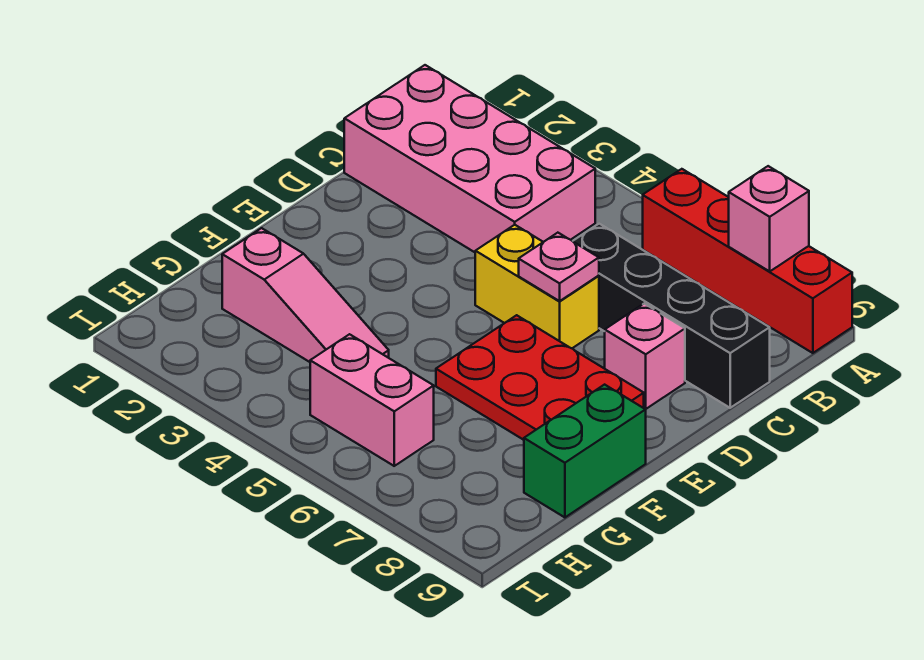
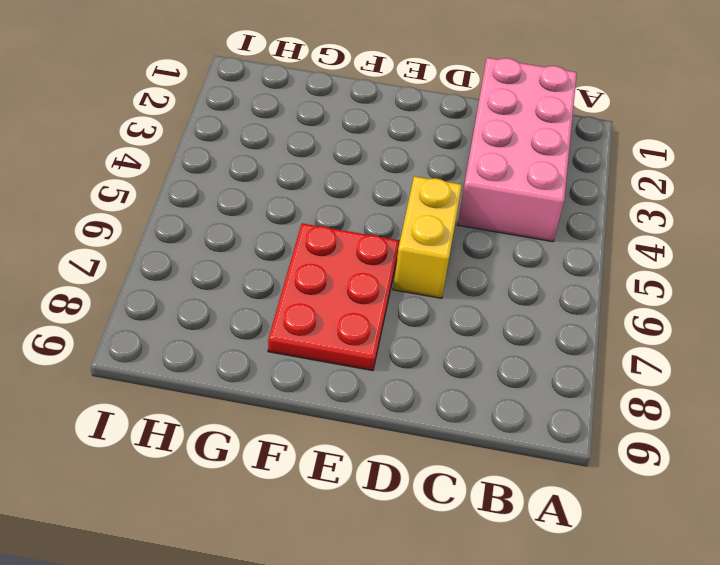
none -> red brick A6:A9 level 1
none -> black brick C6:C9 level 1

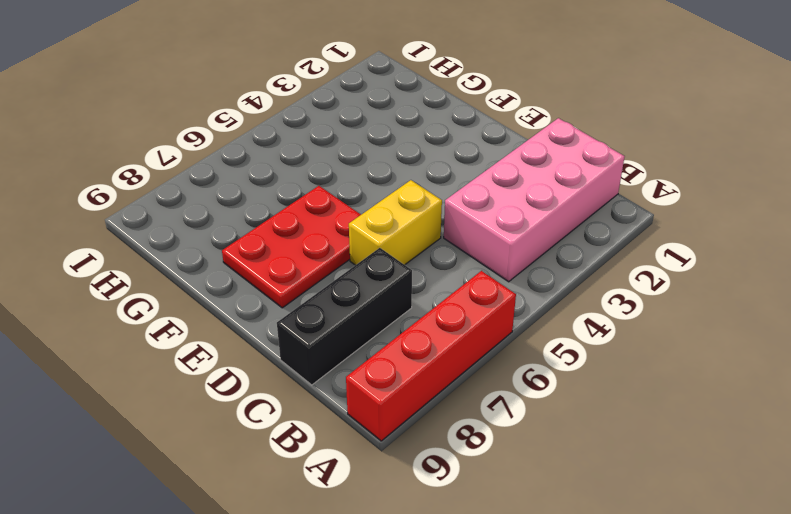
black brick C7:C9 level 1 -> black brick C6:C9 level 1
none -> pink brick D8 level 1
none -> green brick F9:G9 level 1

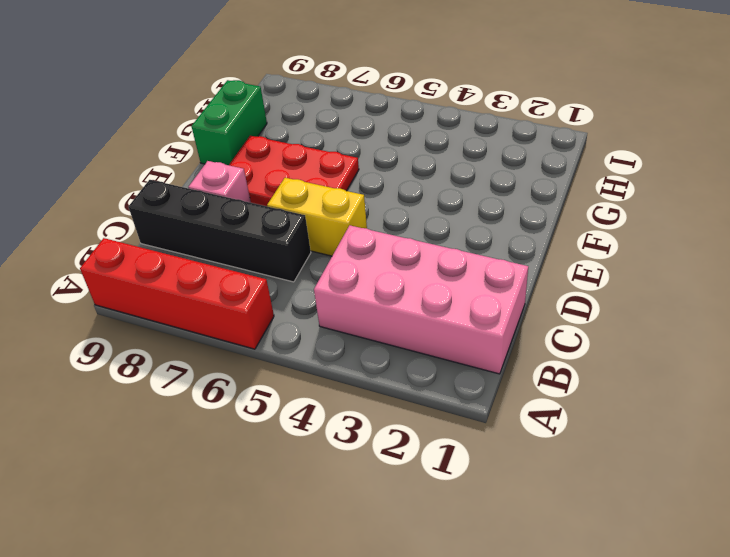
none -> pink slope G2:G4 level 1 top 2
none -> pink brick H5:H6 level 1

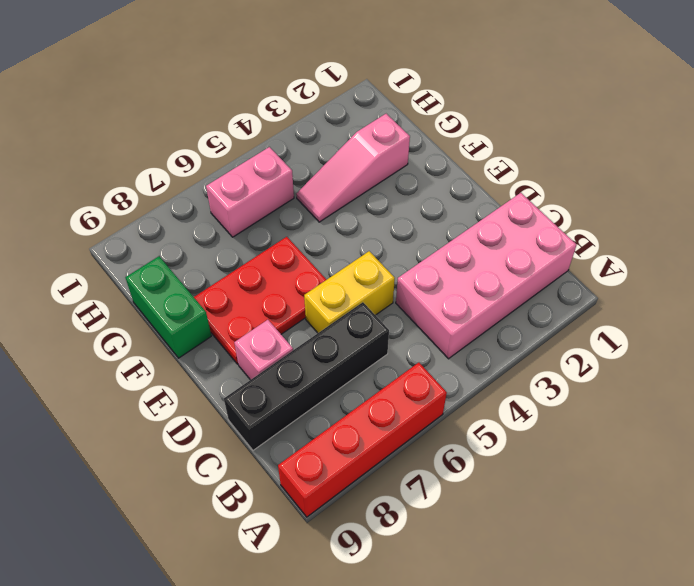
none -> pink brick A8 level 2
none -> pink plate D6 level 2

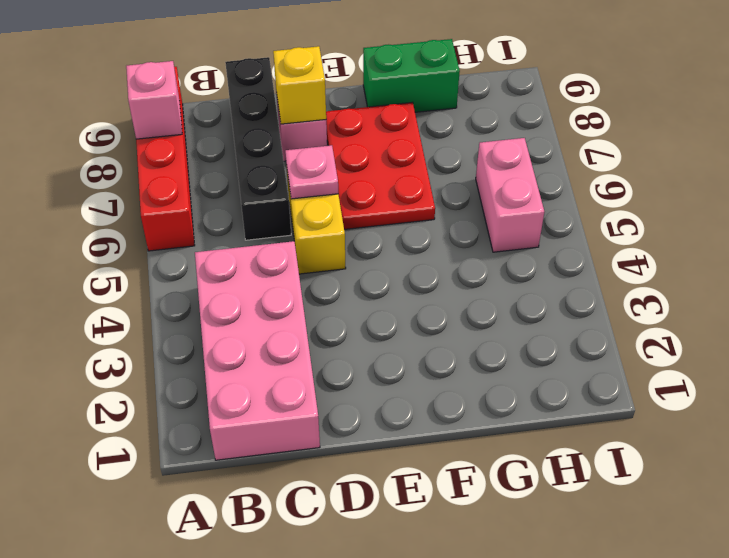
yellow brick D8 level 2 -> none
none -> pink slope G2:G4 level 1 top 2

